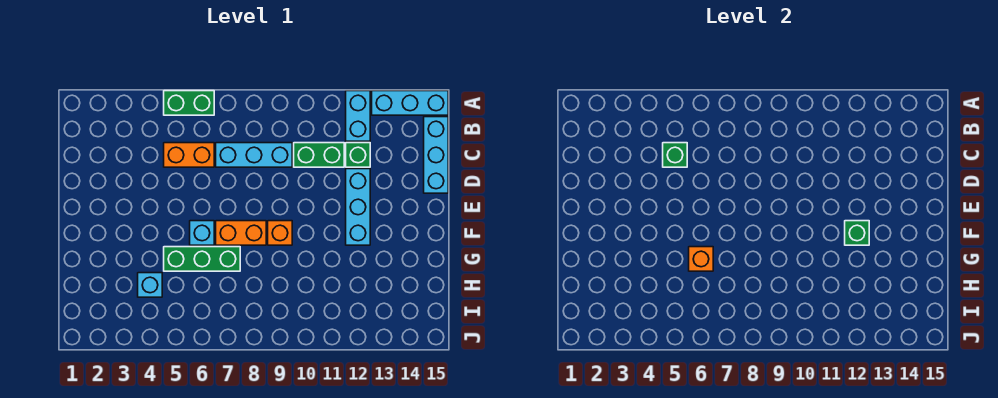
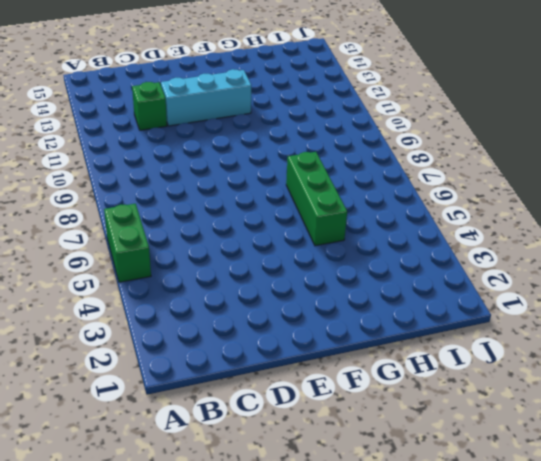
none -> cyan brick A12:B12 level 1
none -> cyan brick A13:A15 level 1
none -> cyan brick B15:D15 level 1

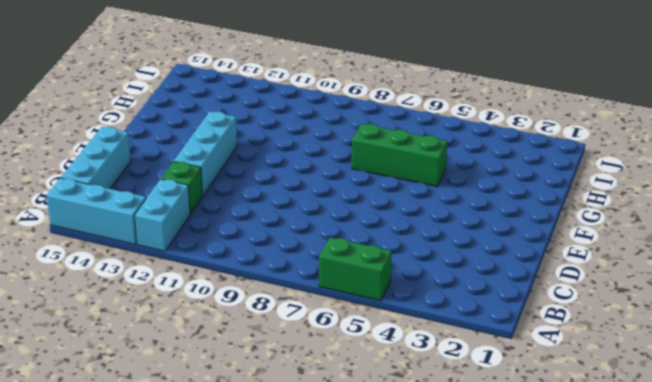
none -> orange brick C5:C6 level 1
none -> cyan brick C7:C9 level 1
none -> green brick C10:C11 level 1

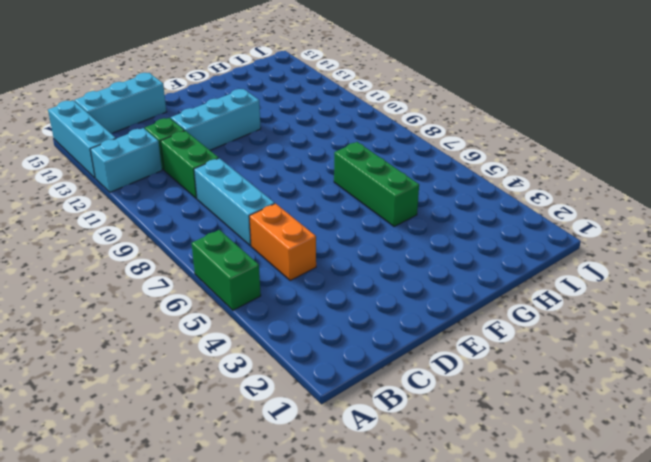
none -> cyan brick F6 level 1
none -> orange brick F7:F8 level 1
none -> orange brick F9 level 1

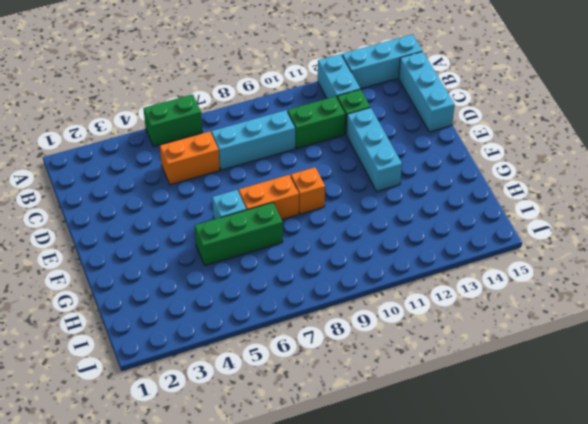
none -> cyan brick H4 level 1
none -> green brick C5 level 2
none -> green brick F12 level 2

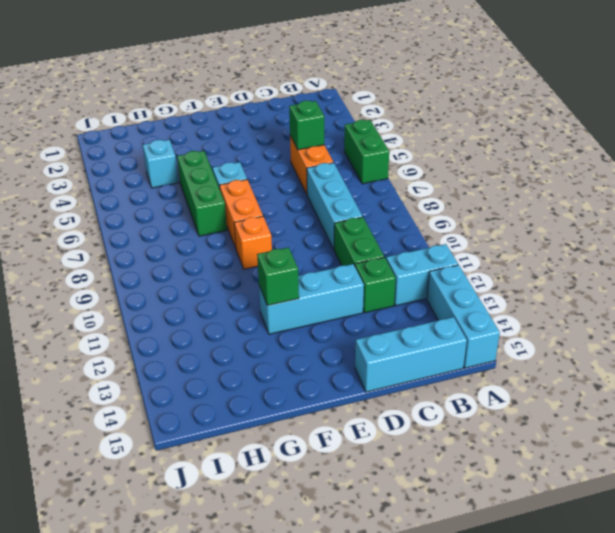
none -> orange brick G6 level 2

